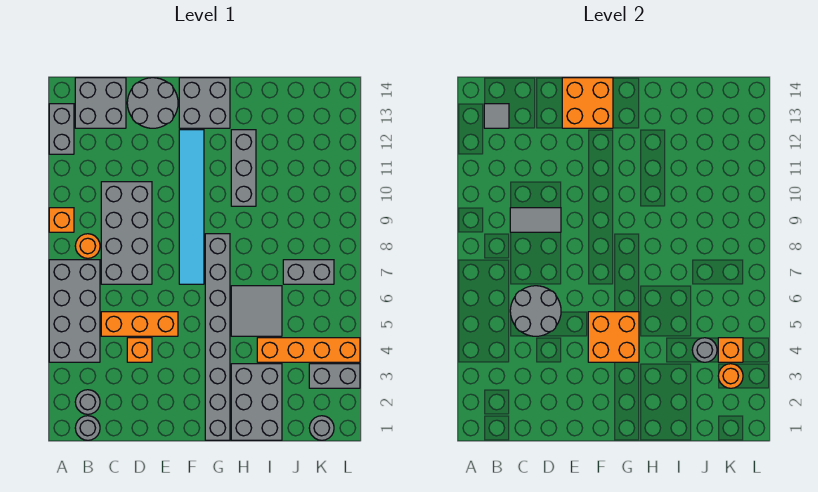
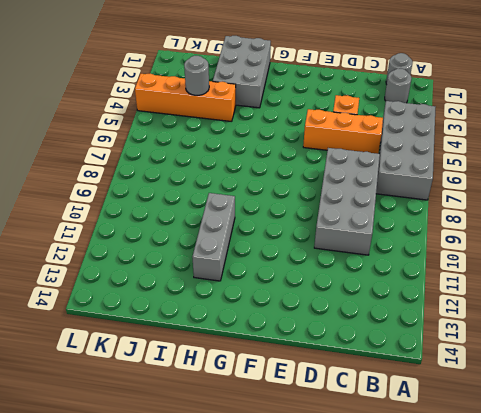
none -> orange brick A9 level 1
none -> grey brick A12:A13 level 1
none -> orange round brick B8 level 1

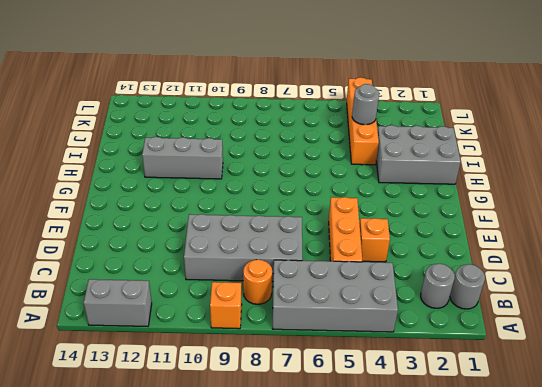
none -> grey brick B13:C14 level 1
none -> grey round brick D13:E14 level 1
none -> cyan tile F7:F12 level 1

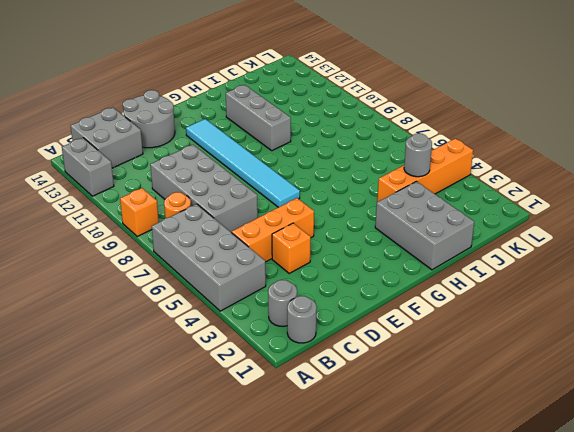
none -> grey brick F13:G14 level 1
none -> grey brick G1:G8 level 1
none -> grey tile H5:I6 level 1

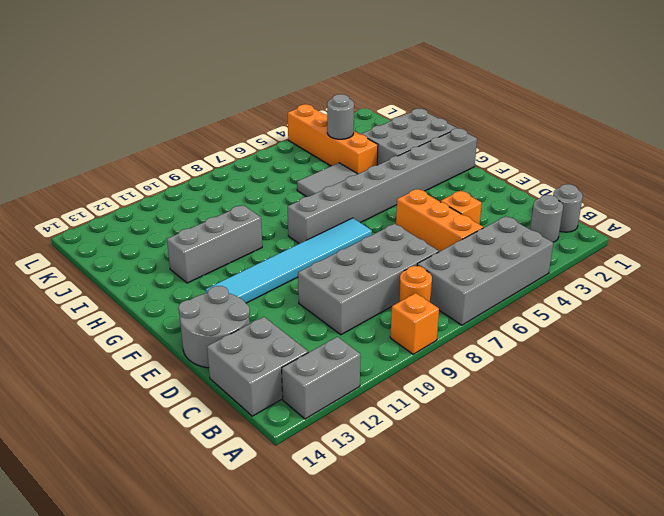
none -> grey brick F13:G14 level 1
none -> grey brick J7:K7 level 1
none -> grey round brick K1 level 1

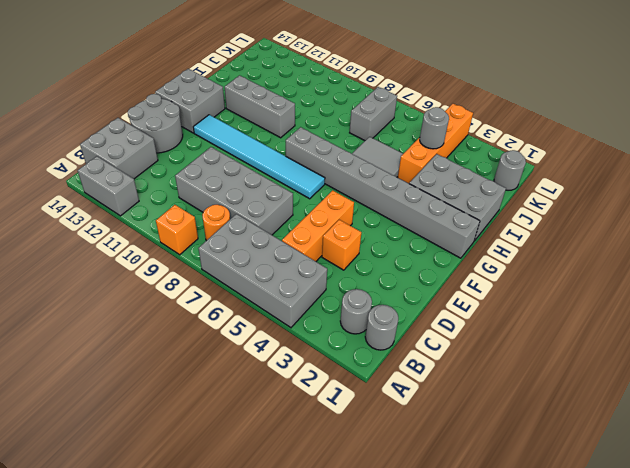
none -> grey brick K3:L3 level 1
none -> grey tile B13 level 2
none -> grey round brick C5:D6 level 2

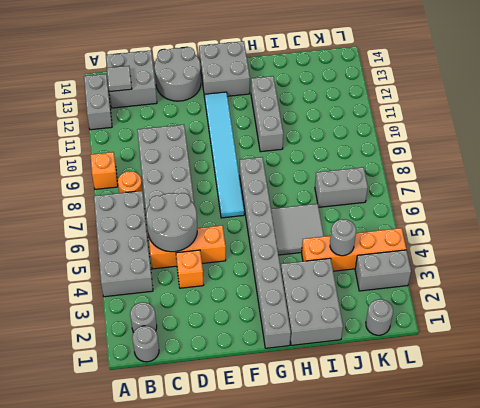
none -> grey tile C9:D9 level 2
none -> orange brick E13:F14 level 2
none -> orange brick F4:G5 level 2

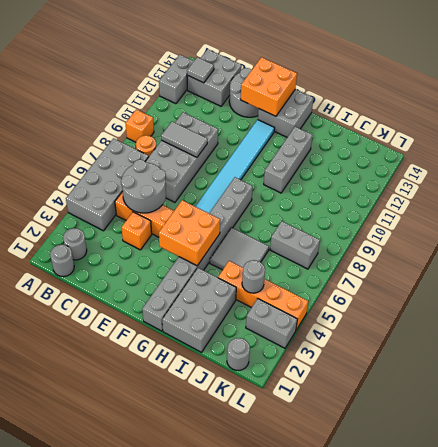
none -> orange round brick K3 level 2
none -> orange brick K4 level 2

